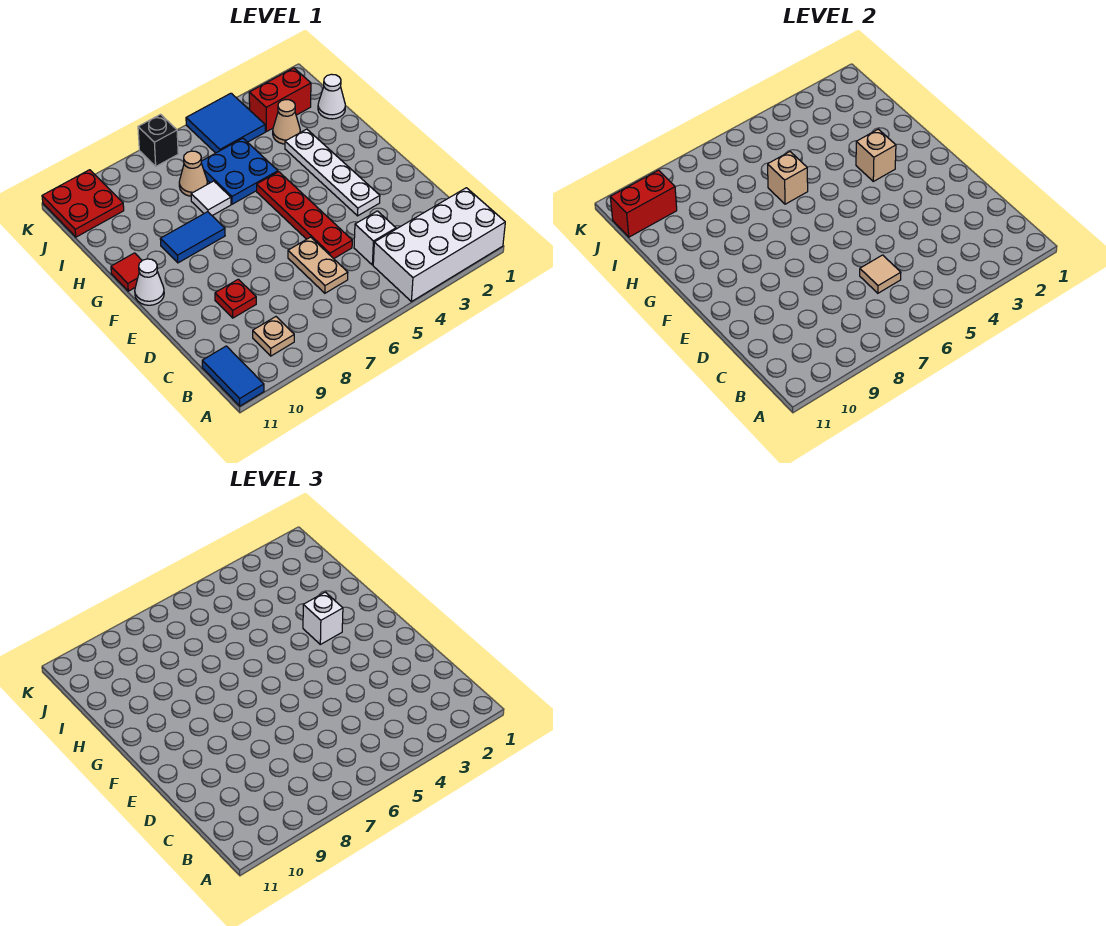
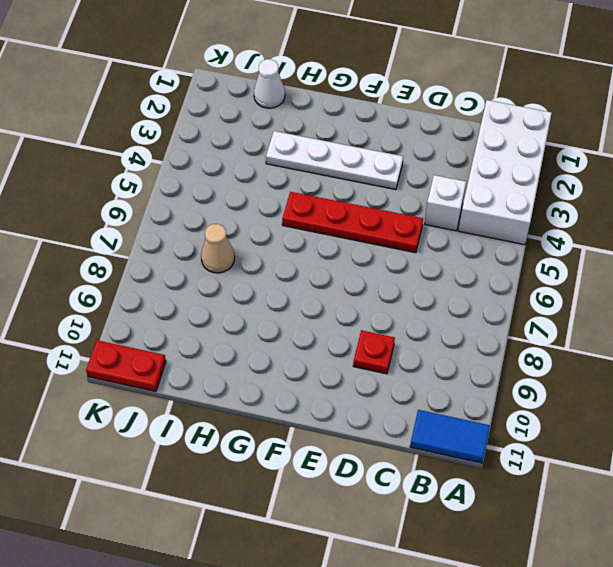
red plate J11:K11 level 1 -> red plate J10:K11 level 1
none -> tan plate B9 level 1
none -> tan plate C6:D6 level 1
none -> white cone F11 level 1

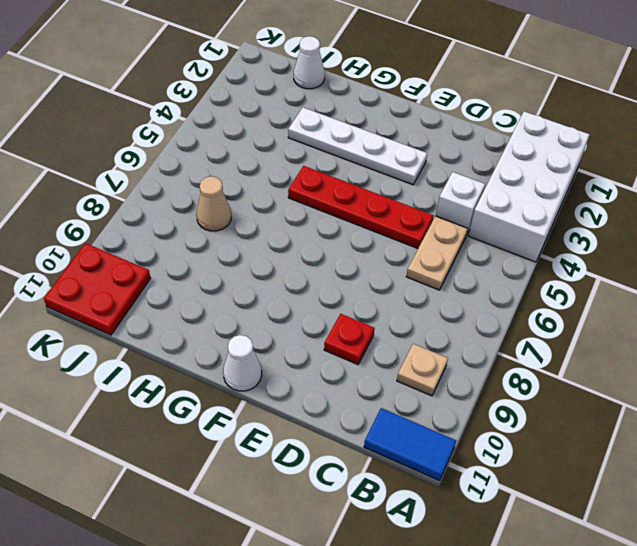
tan plate C5:C6 level 1 -> tan plate C6:D6 level 1
none -> blue tile G8:G9 level 1
none -> red tile G11 level 1
none -> blue plate H5:I6 level 1

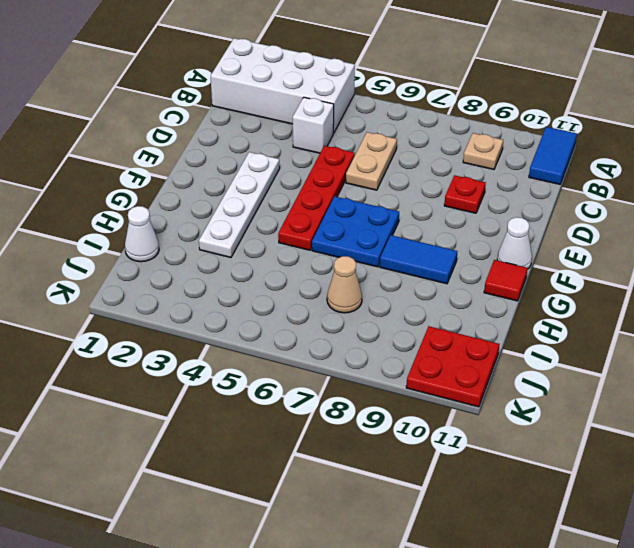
blue plate F6:G7 level 1 -> blue plate H5:I6 level 1
none -> white tile H7 level 1
none -> tan cone I3 level 1
none -> red brick J2:J3 level 1

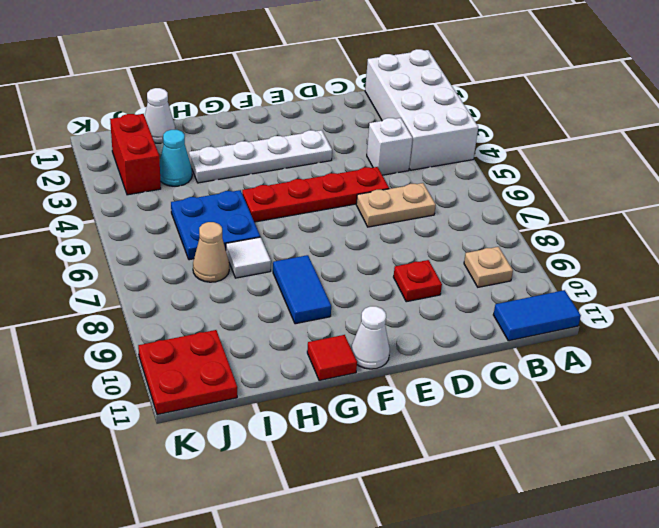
cyan cone I3 level 1 -> tan cone I3 level 1
none -> blue tile J4:K5 level 1
none -> black brick K7 level 1
none -> tan tile C6 level 2

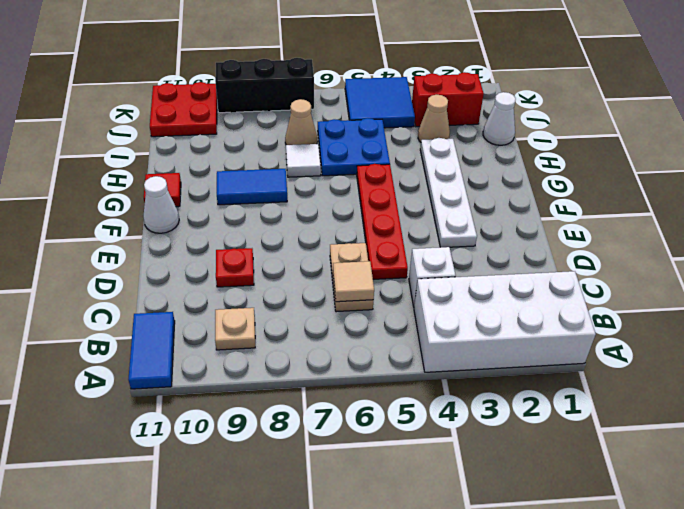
black brick K7:K9 level 1 -> black brick K7 level 1
none -> tan brick G3 level 2
none -> tan brick H6 level 2
none -> red brick J10:J11 level 2

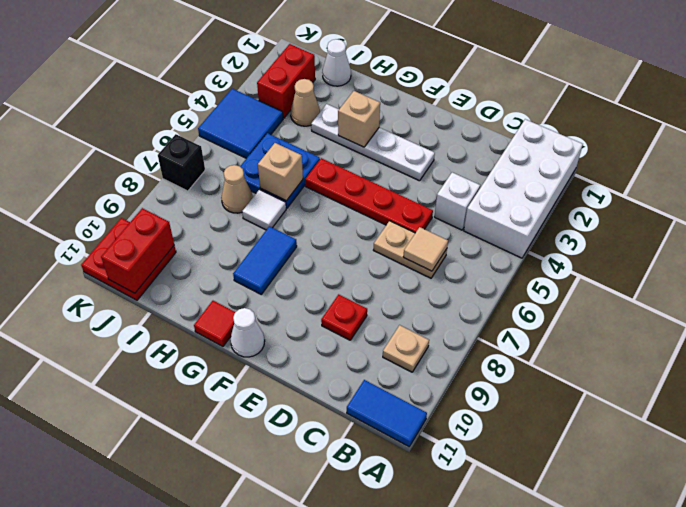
none -> white brick G3 level 3

